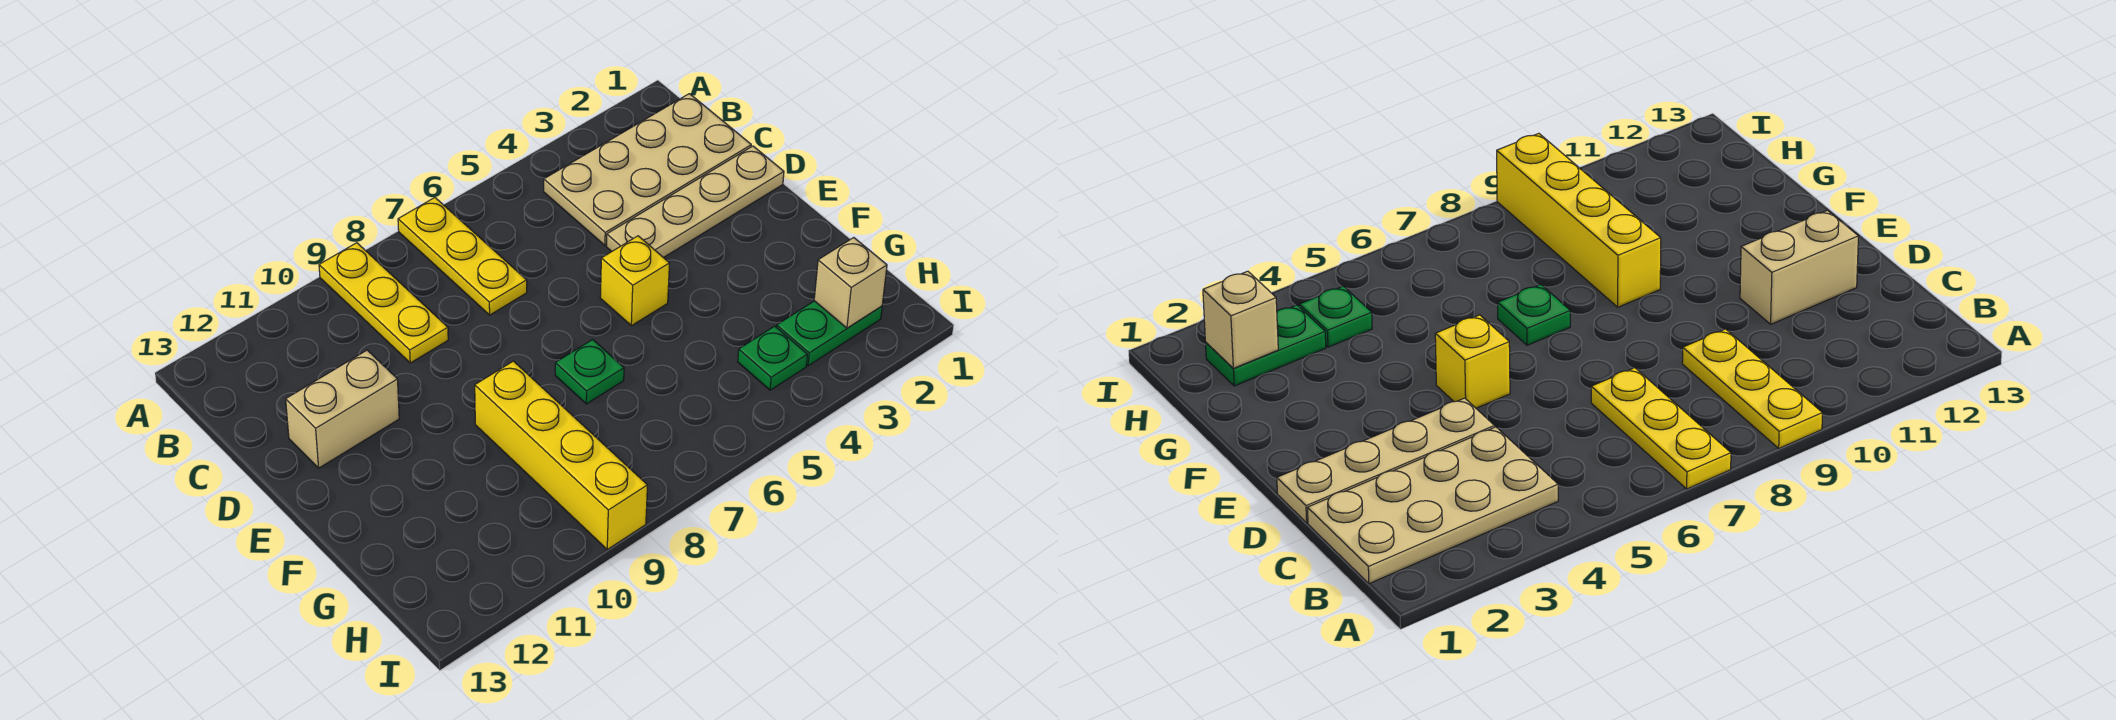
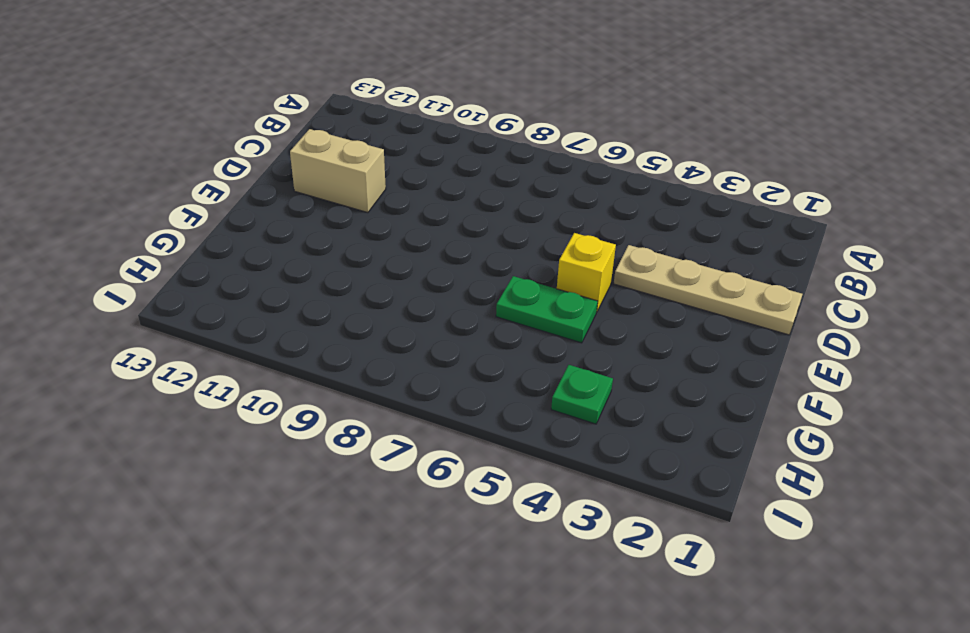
green plate F5:F6 level 1 -> green plate H2:H3 level 1
none -> yellow plate A7:C7 level 1
none -> yellow plate A9:C9 level 1

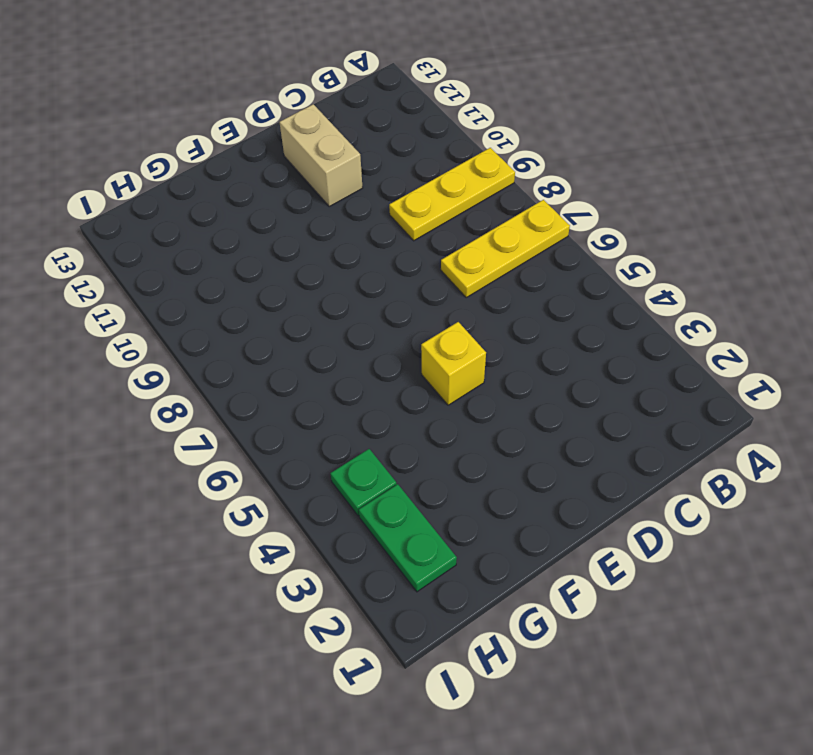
none -> tan plate B1:C4 level 1
none -> tan plate D1:D4 level 1

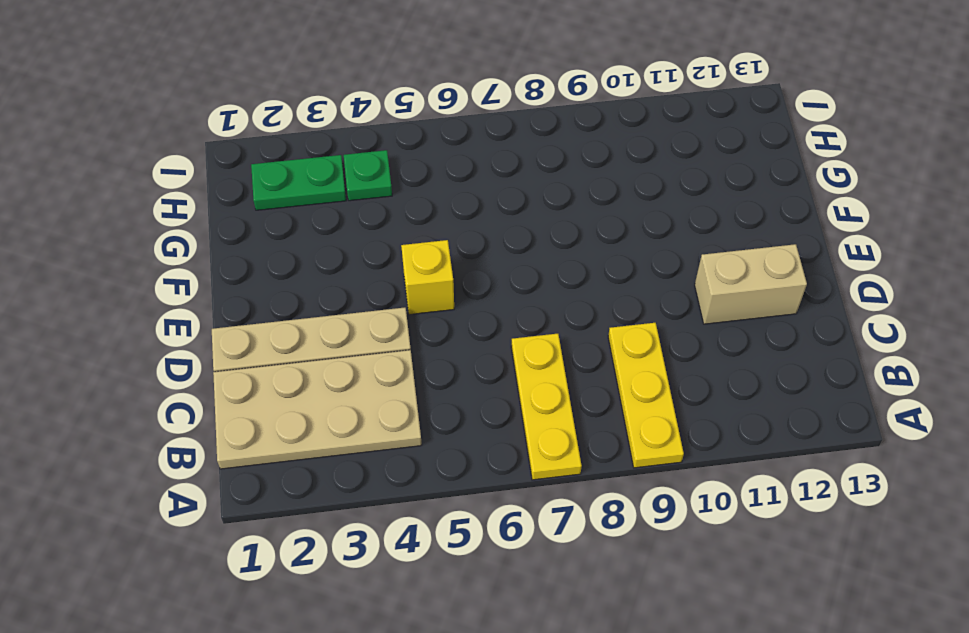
none -> green plate F7 level 1
none -> yellow brick F9:I9 level 1

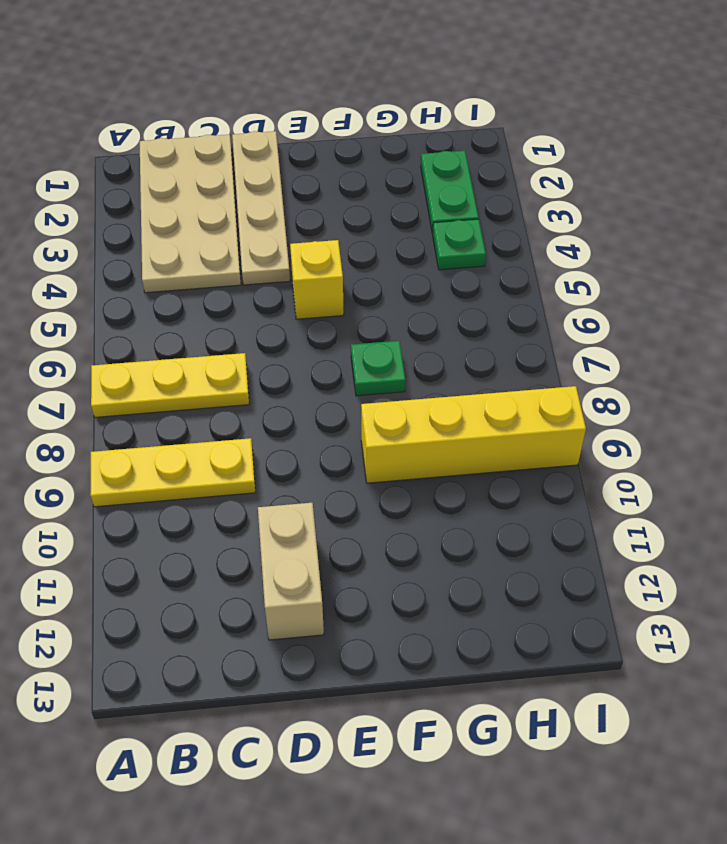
none -> tan brick H2 level 2

